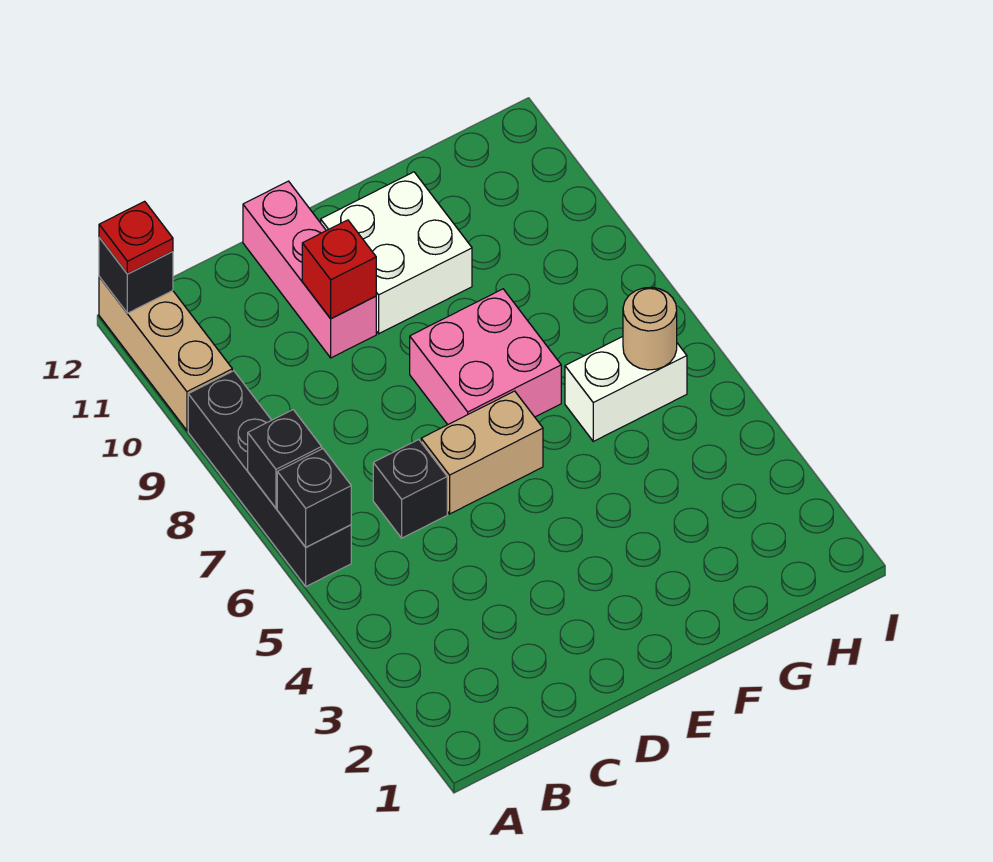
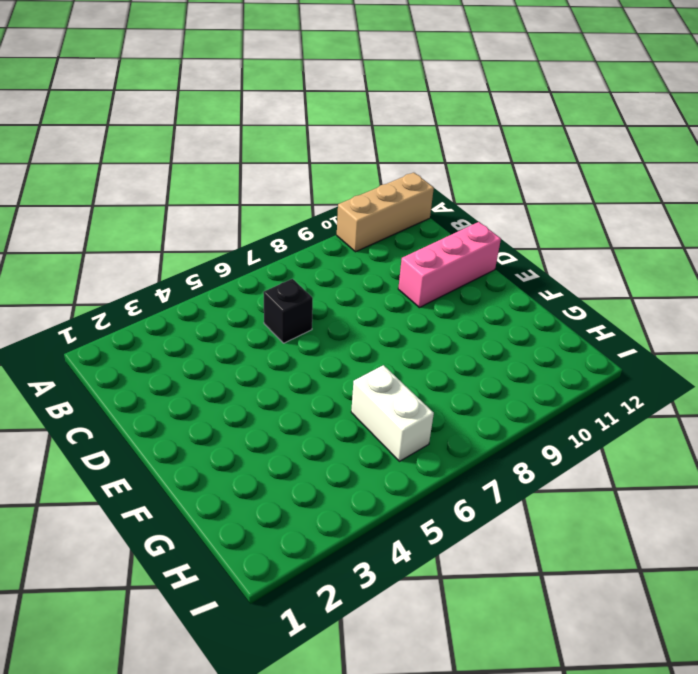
none -> black brick A6:A9 level 1
none -> tan brick D6:E6 level 1
none -> pink brick E7:F8 level 1

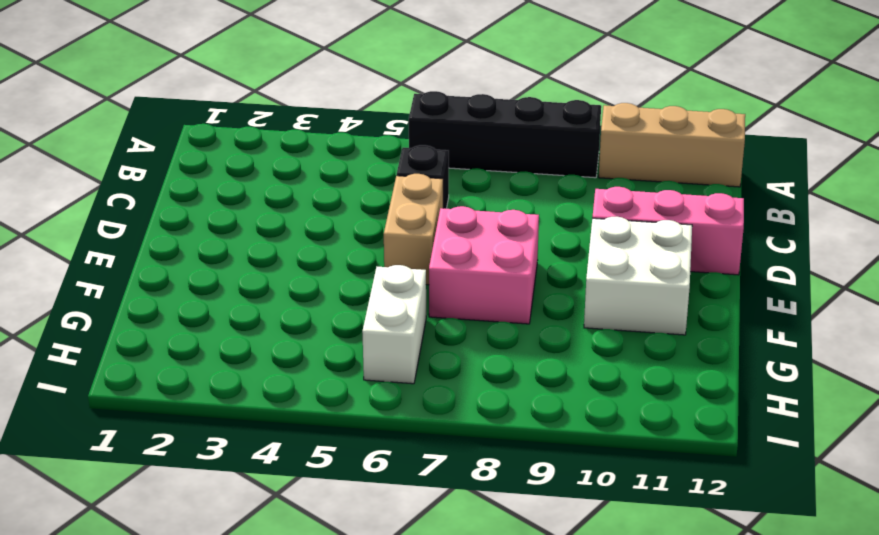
none -> black brick A6 level 2
none -> black brick A7 level 2
none -> black brick A12 level 2

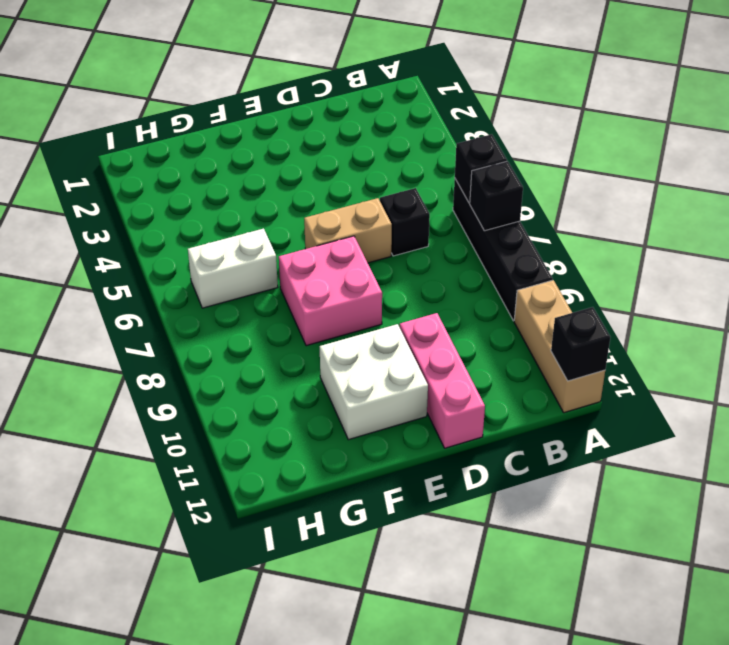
none -> red brick D10 level 2
none -> tan round brick H6 level 2
none -> red plate A12 level 3

